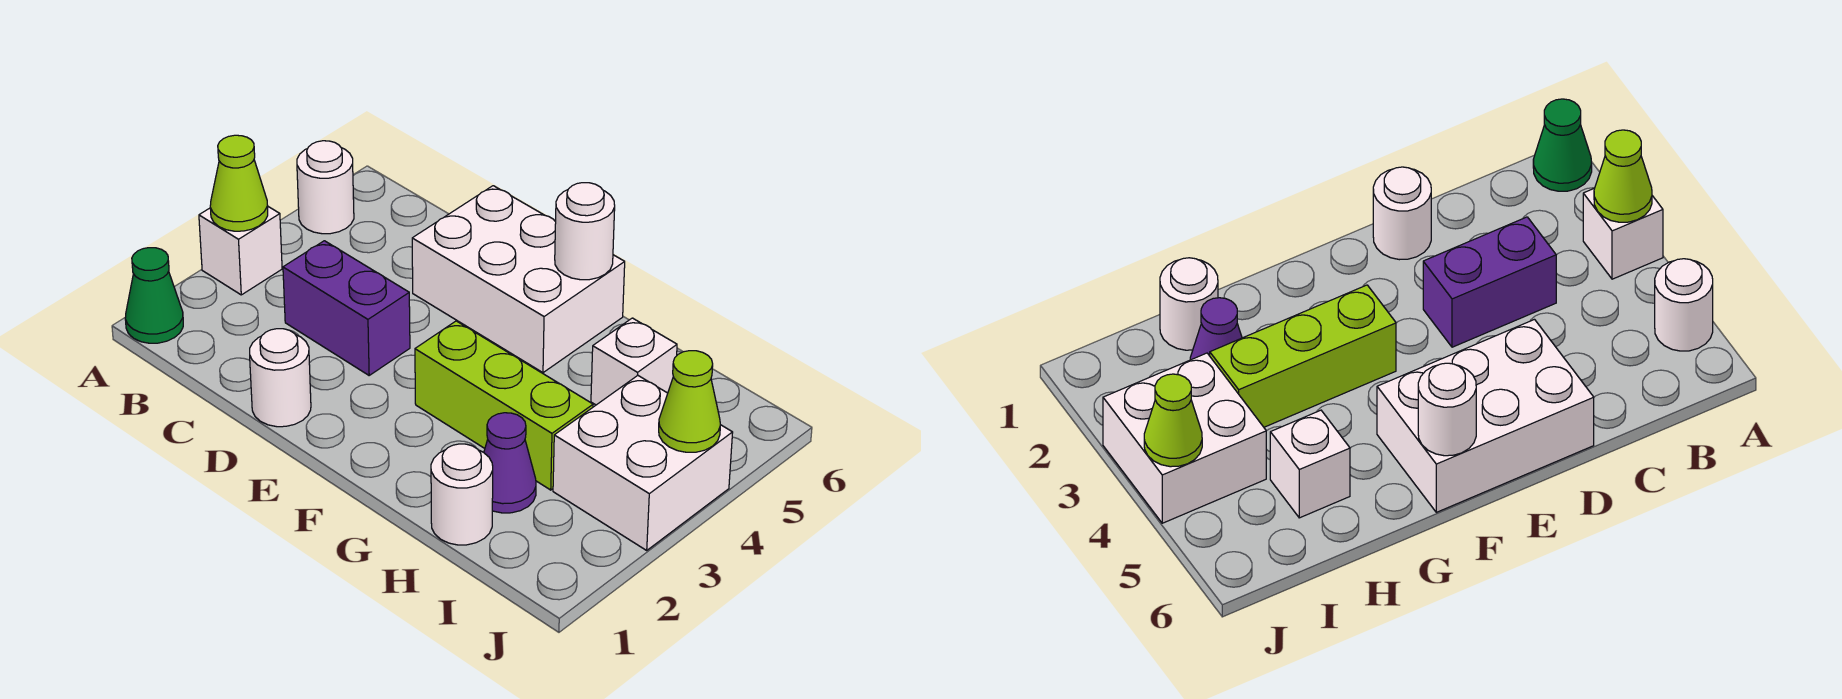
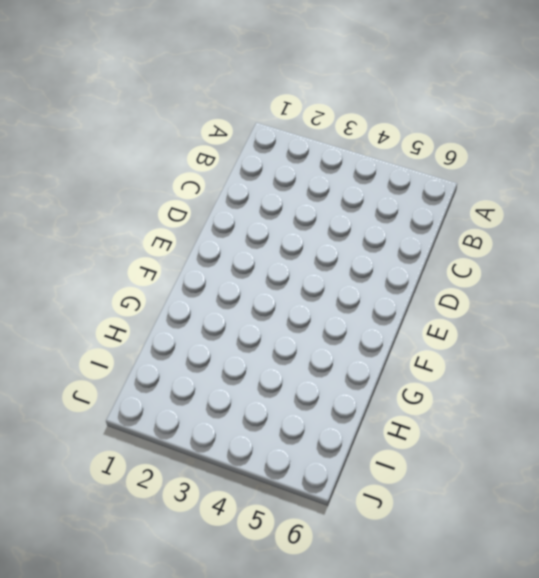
none -> green cone A1 level 1
none -> white brick A3 level 1
none -> white round brick A5 level 1

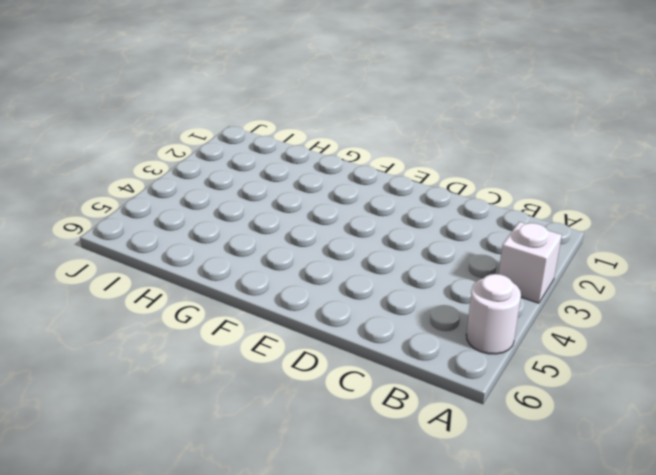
none -> green cone A1 level 1
none -> purple brick C3:D3 level 1
none -> white round brick D1 level 1

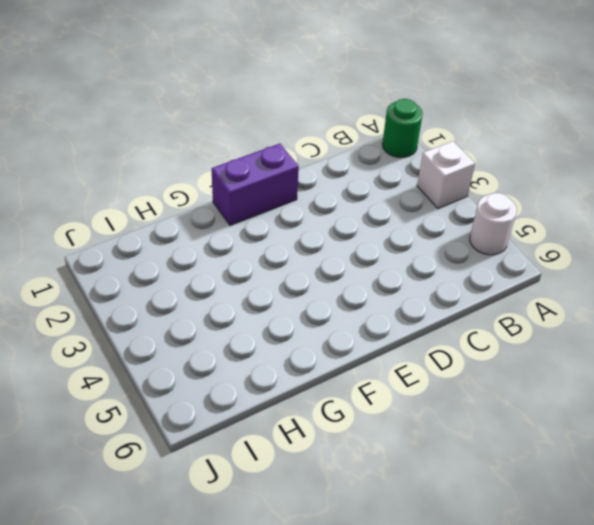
green round brick A1 level 1 -> green cone A1 level 1
purple brick E1:F1 level 1 -> purple brick C3:D3 level 1
none -> white round brick D1 level 1
none -> white brick D5:F6 level 1
none -> lime brick F3:H3 level 1

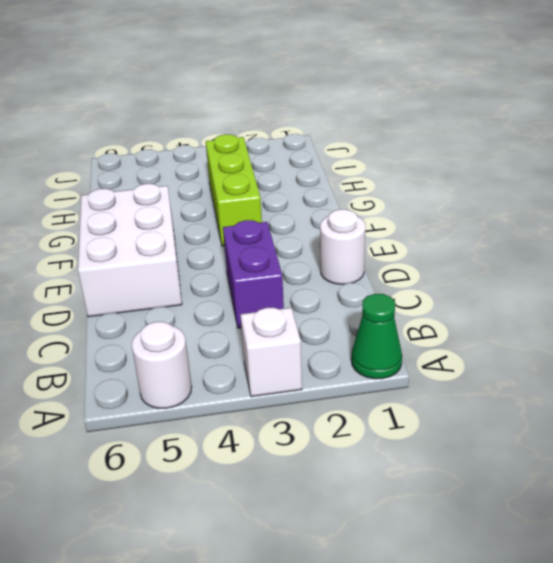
none -> white round brick H1 level 1
none -> purple cone H2 level 1
none -> white brick H5 level 1

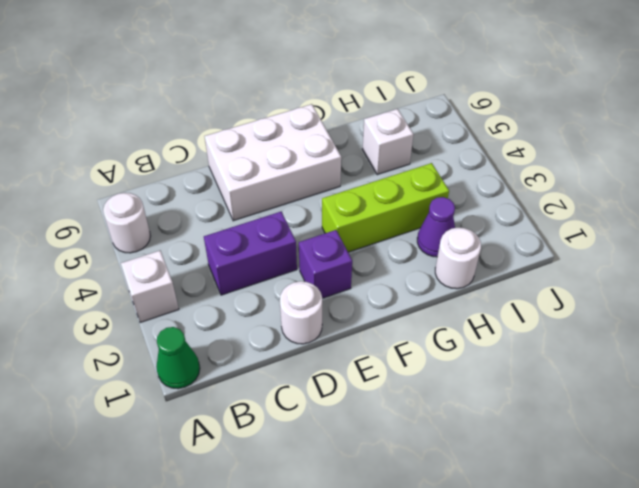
purple brick E2 level 1 -> none
none -> white brick I3:J4 level 1
none -> lime cone A3 level 2
none -> white round brick F6 level 2

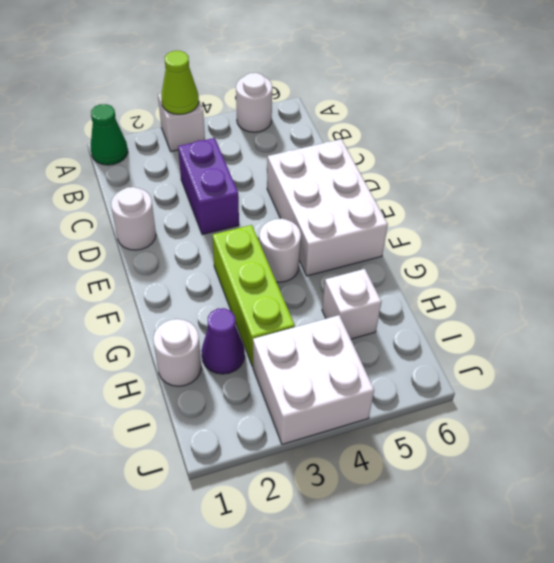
white round brick F4 level 1 -> white round brick F6 level 2
none -> lime cone J4 level 2

